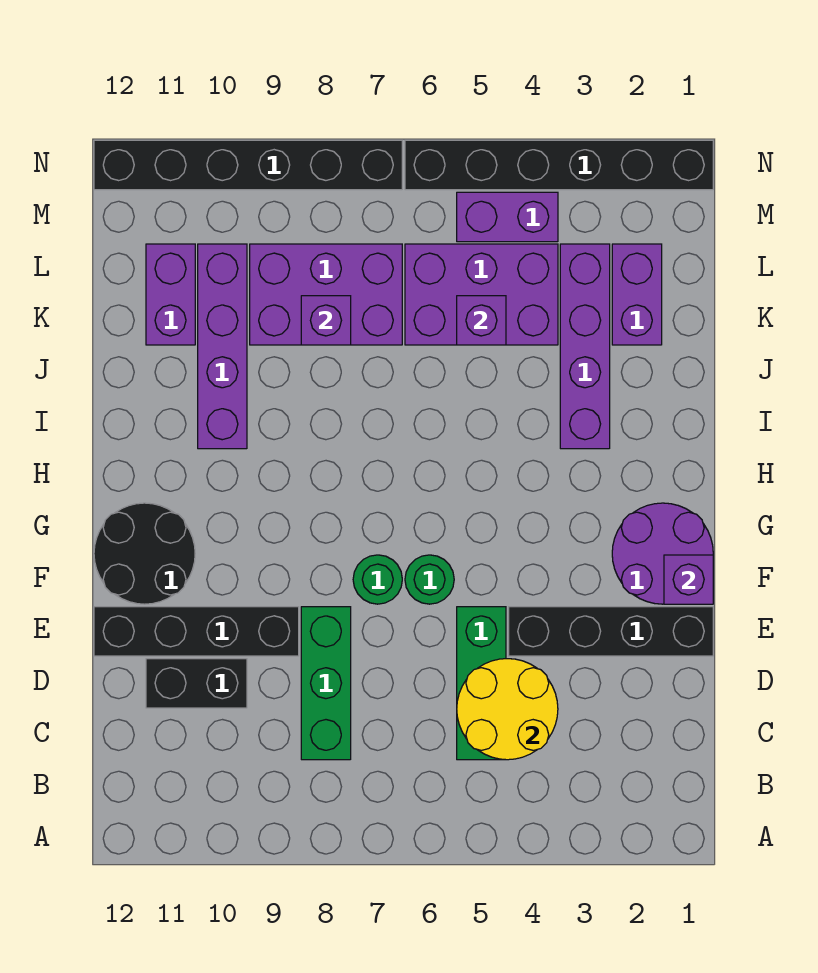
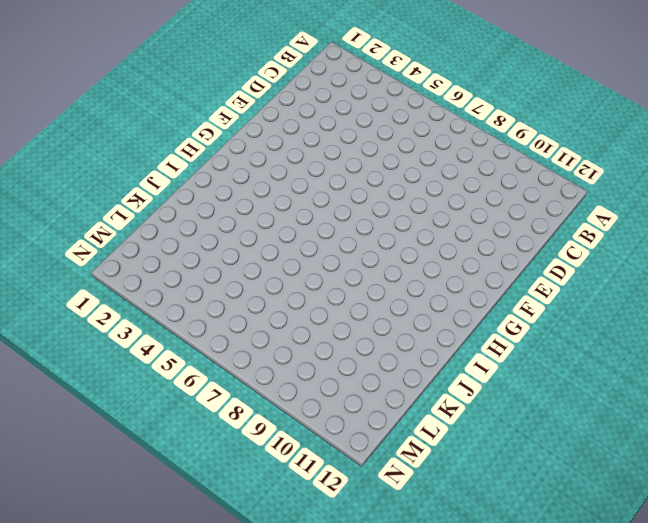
none -> green brick C5:E5 level 1
none -> green brick C8:E8 level 1
none -> black brick D10:D11 level 1

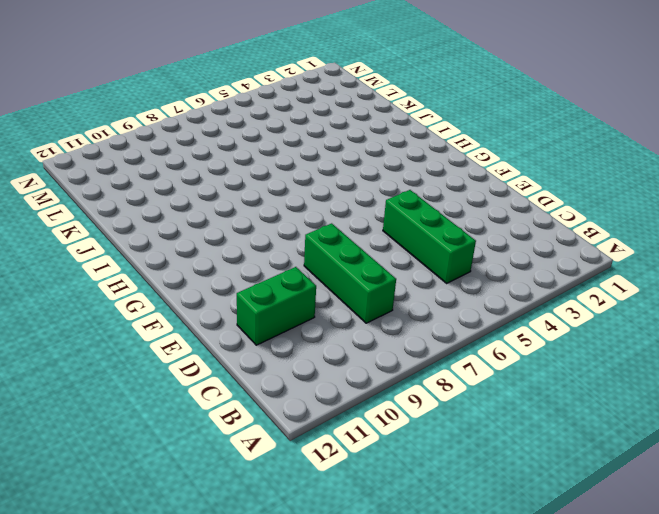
green brick D10:D11 level 1 -> black brick D10:D11 level 1
none -> black brick E1:E4 level 1
none -> black brick E9:E12 level 1
none -> purple round brick F1:G2 level 1

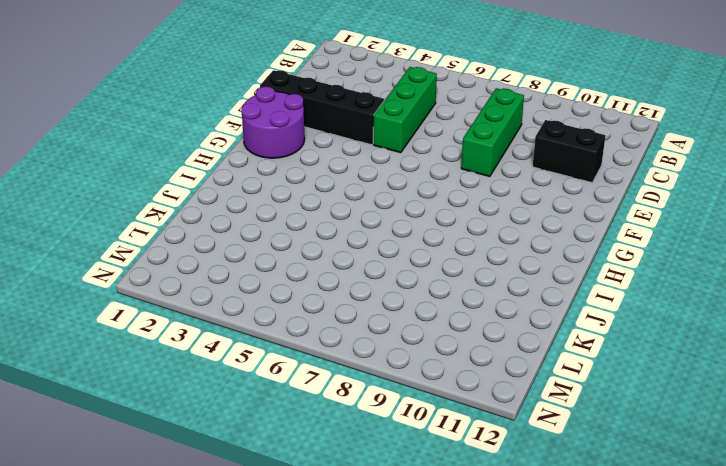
none -> black brick E9:E12 level 1
none -> green round brick F6 level 1
none -> green round brick F7 level 1

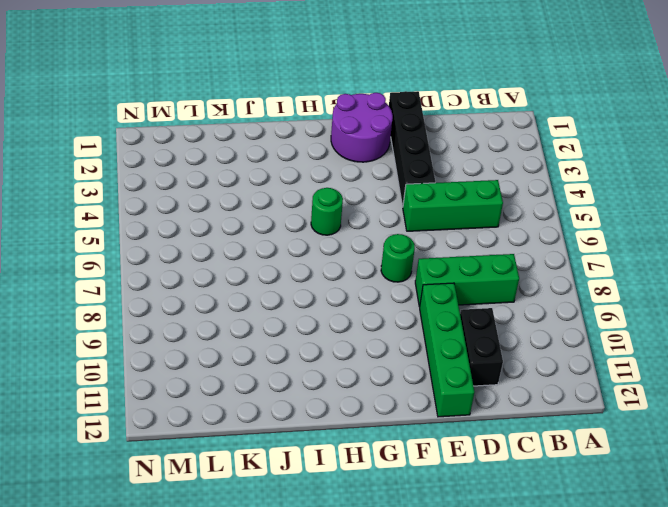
green brick E9:E12 level 1 -> black brick E9:E12 level 1
green round brick H5 level 1 -> green round brick F6 level 1
none -> black round brick F11:G12 level 1
none -> purple brick I3:L3 level 1
none -> purple brick I10:L10 level 1

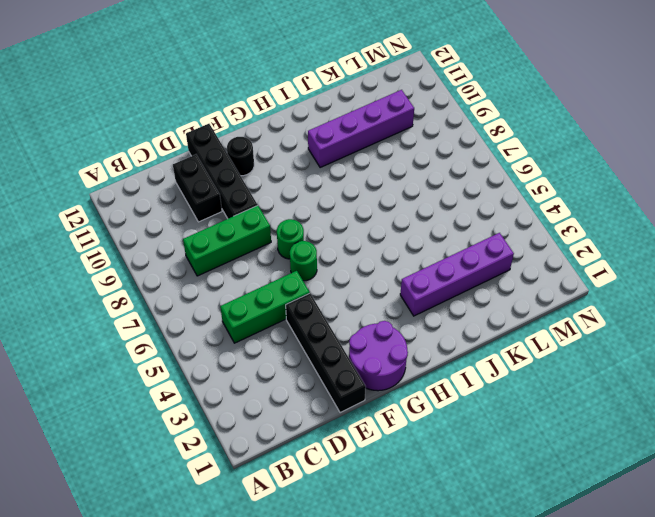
black round brick F11 level 1 -> black round brick F11:G12 level 1
none -> purple brick K2:L2 level 1
none -> purple brick K4:L6 level 1
none -> purple brick K7:L9 level 1

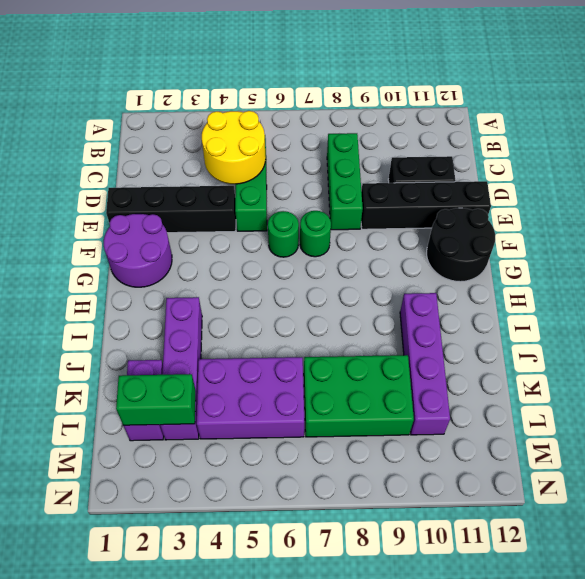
green brick K7:L9 level 1 -> purple brick K7:L9 level 1
green brick L2:L3 level 2 -> none
none -> purple brick K11:L11 level 1
none -> purple brick M4:M5 level 1
none -> black brick N1:N6 level 1

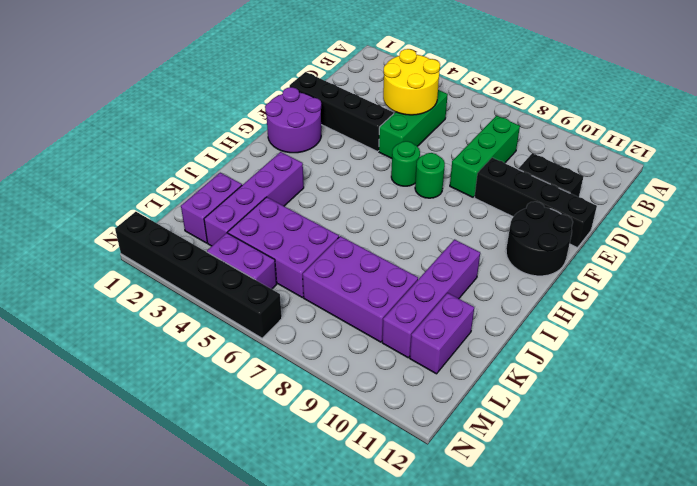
none -> black brick N7:N12 level 1
none -> purple brick F1 level 2
none -> purple brick K5 level 2

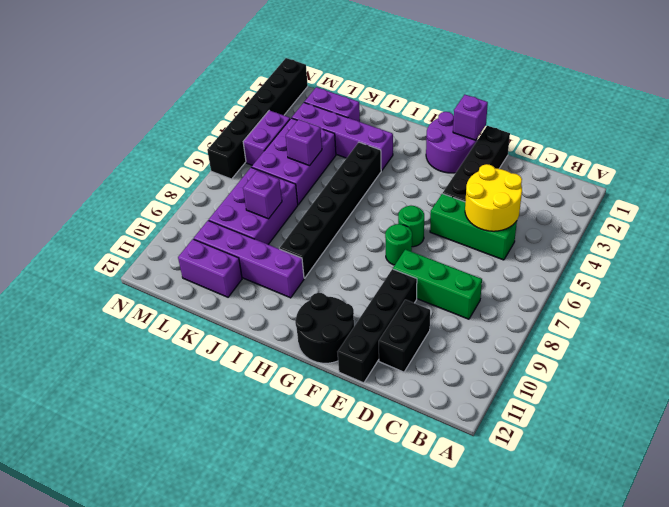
black brick I4:I9 level 1 -> black brick N7:N12 level 1

